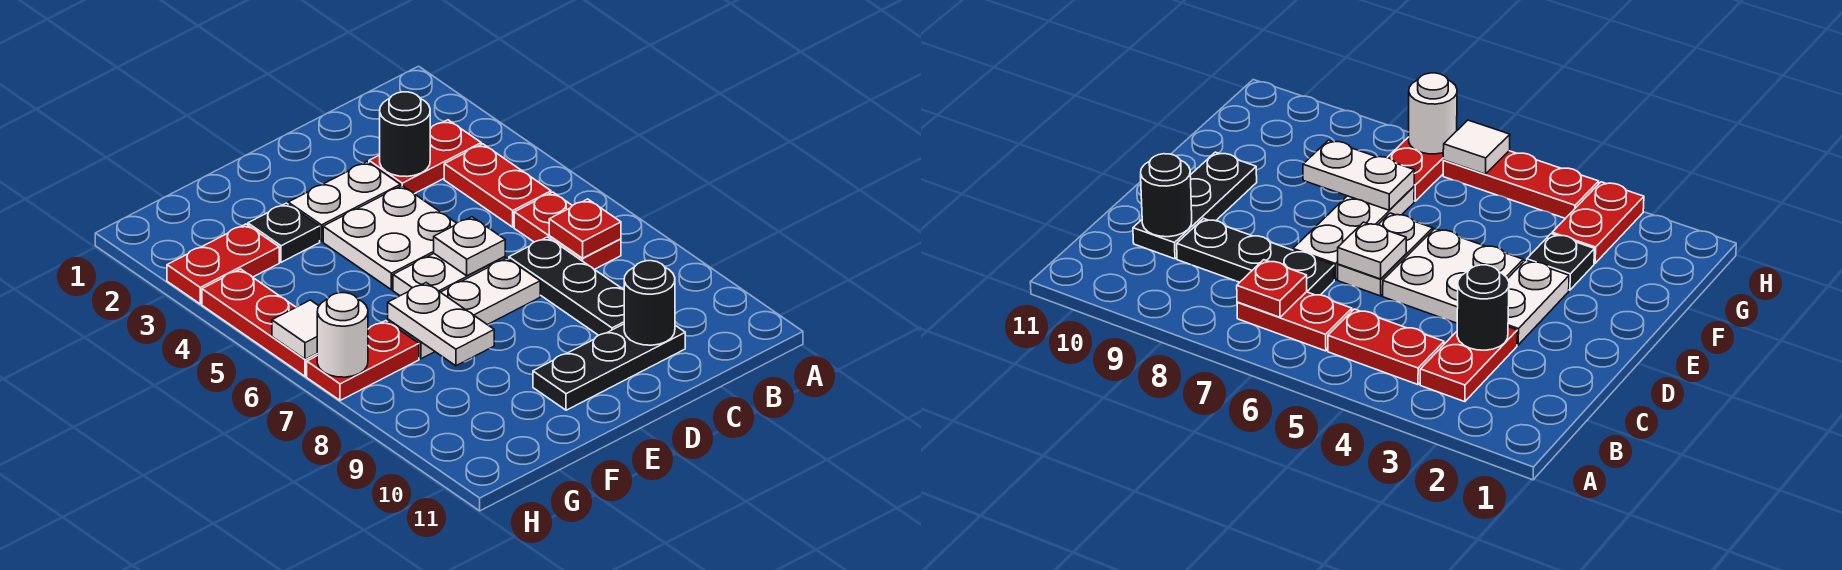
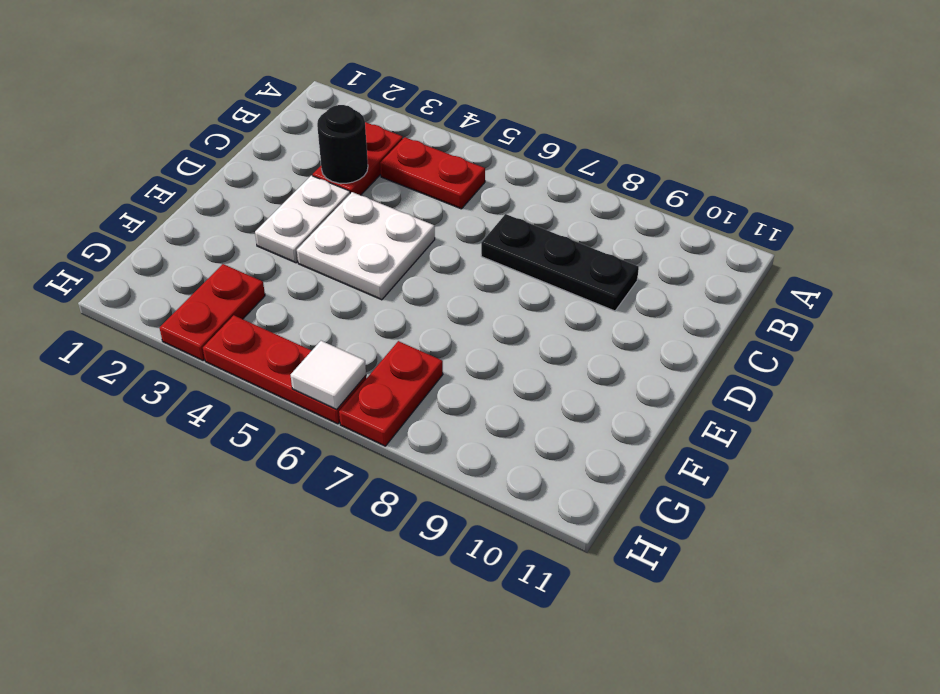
none -> red plate B6:B7 level 1
none -> black plate C10:E10 level 1
none -> white plate D6:E6 level 1

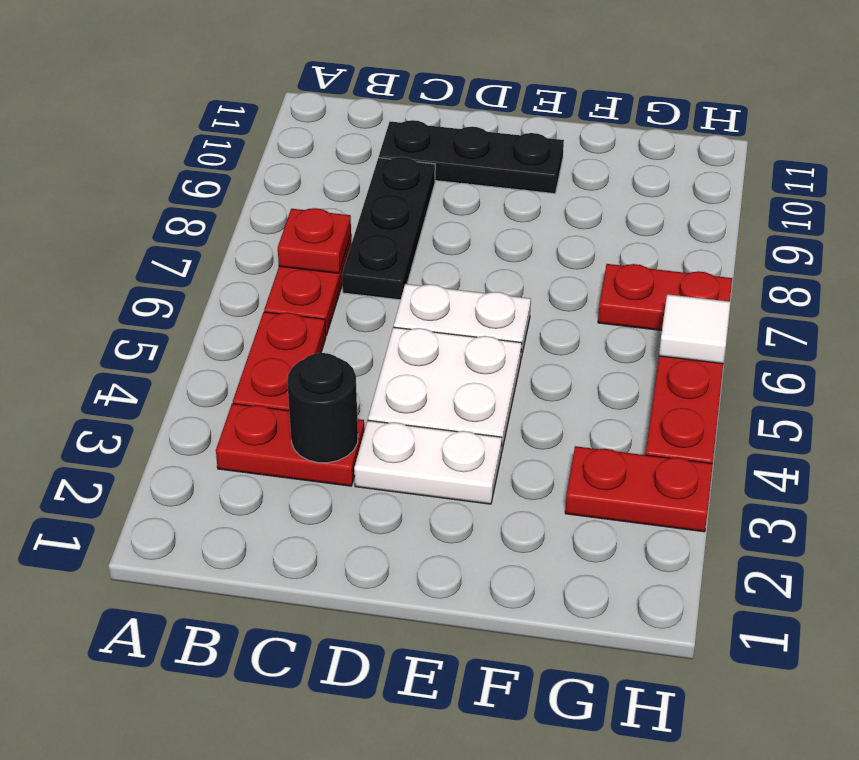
none -> white plate D7:F7 level 1
none -> black plate F3 level 1
none -> black round brick C10 level 2

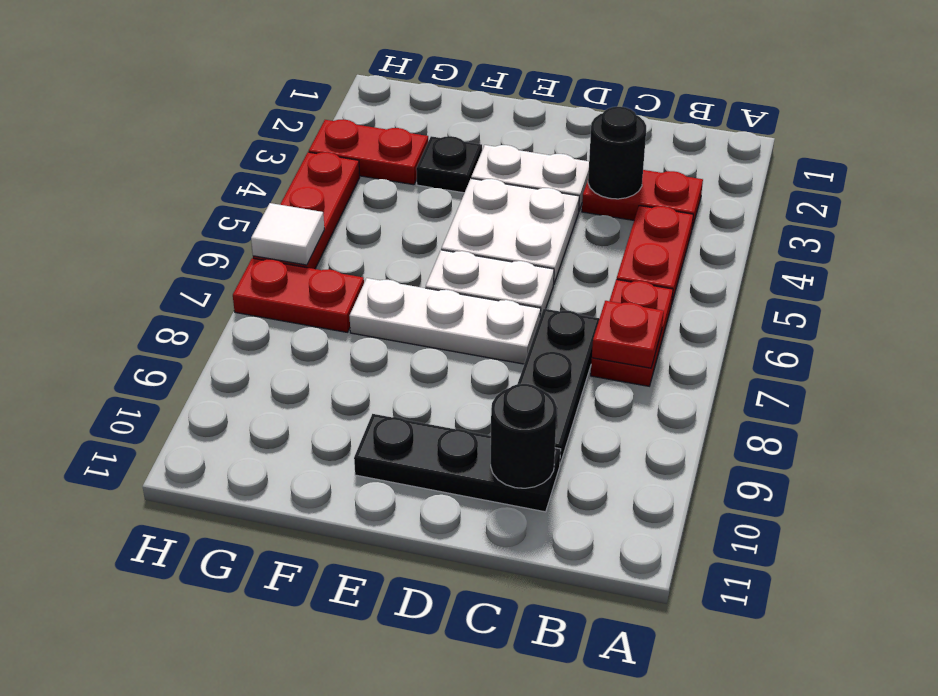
none -> white plate D6 level 2
none -> white plate F7:F8 level 2
none -> white round brick H7 level 2

